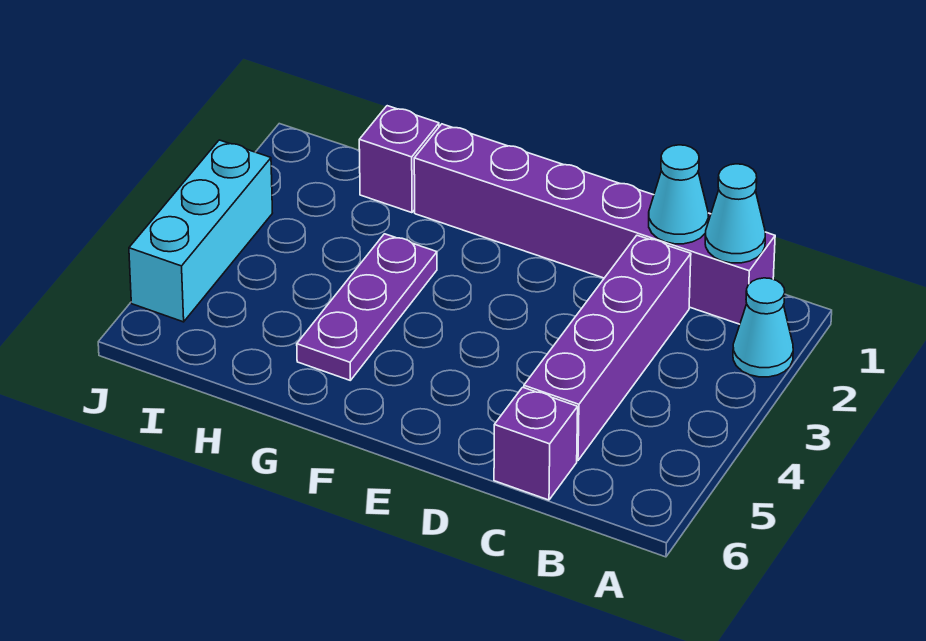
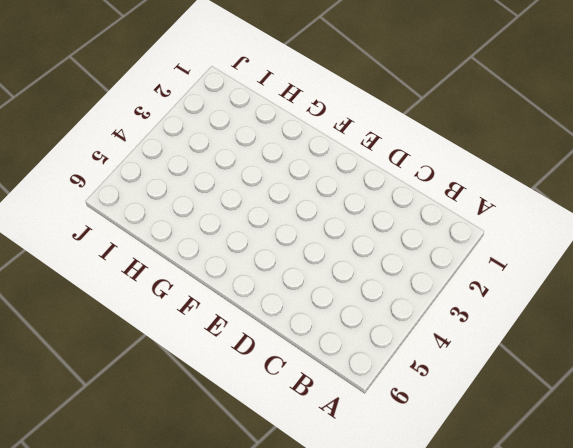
none -> cyan cone A2 level 1
none -> purple brick B1:G1 level 1

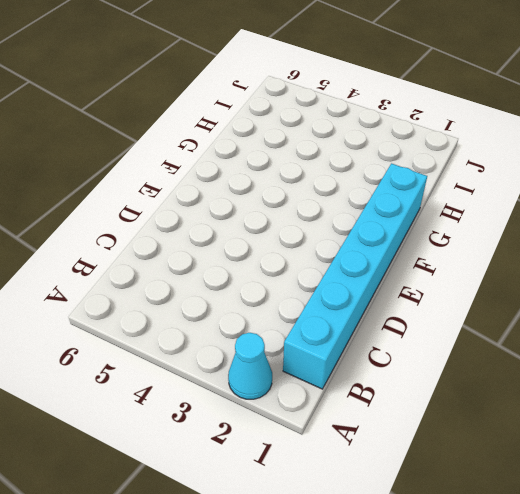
cyan brick B1:G1 level 1 -> purple brick B1:G1 level 1
none -> purple brick C2:C5 level 1
none -> purple brick C6 level 1

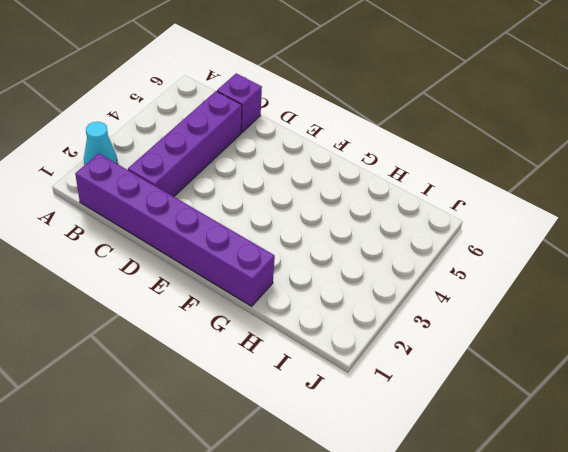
none -> purple plate G3:G5 level 1
none -> purple brick H1 level 1

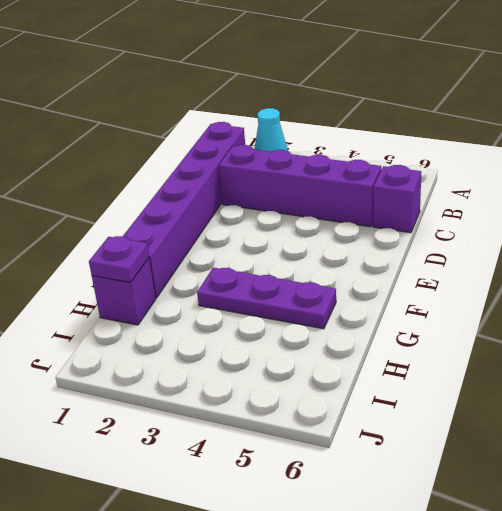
purple plate H1 level 2 -> none
none -> cyan brick J3:J5 level 1
none -> cyan cone B1 level 2

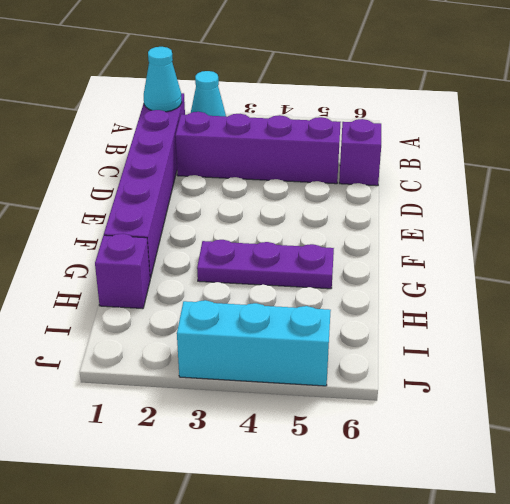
none -> cyan cone C1 level 2

